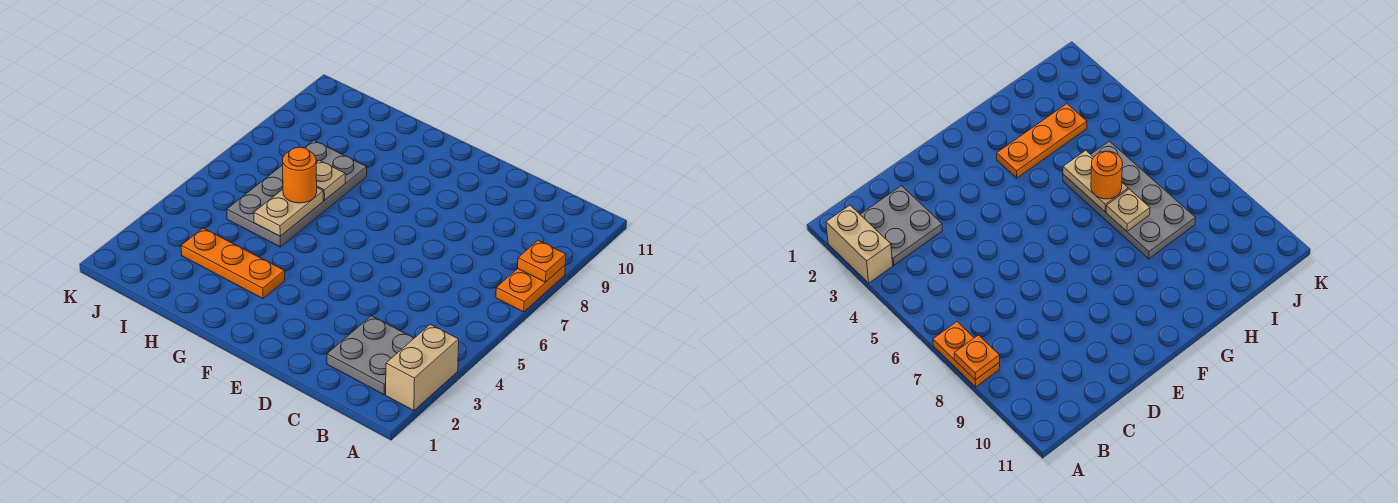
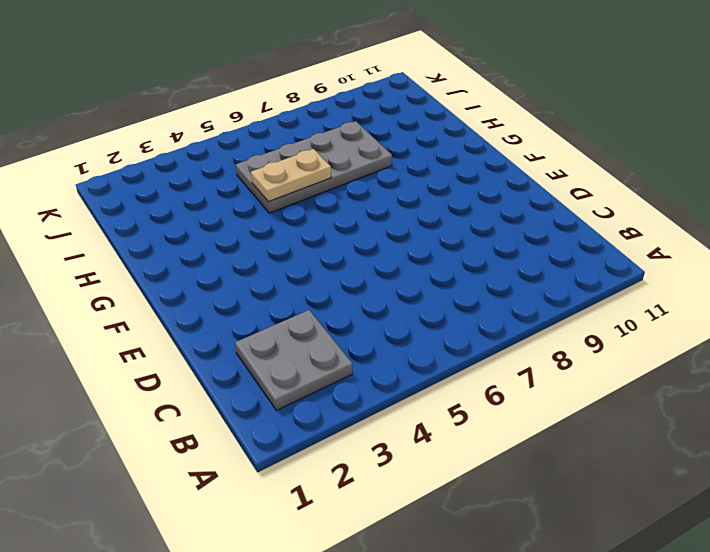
none -> tan brick A2:A3 level 1
none -> orange plate A7:A8 level 1

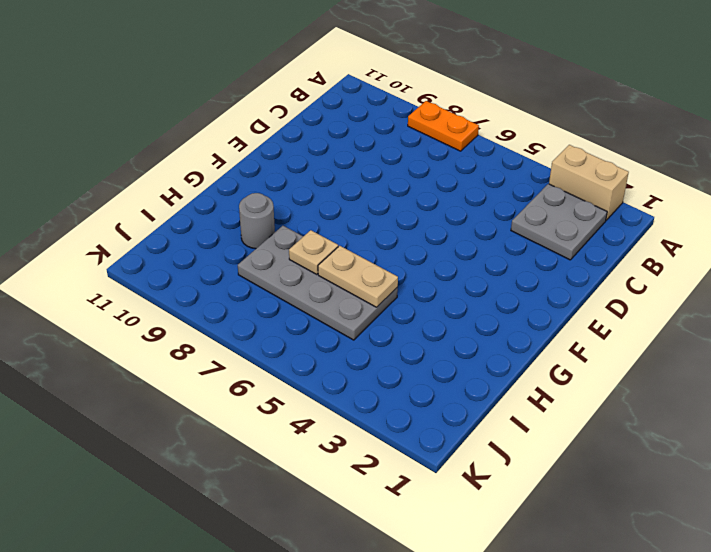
grey round brick H9 level 1 -> none
none -> orange plate G3:I3 level 1
none -> orange plate A8 level 2

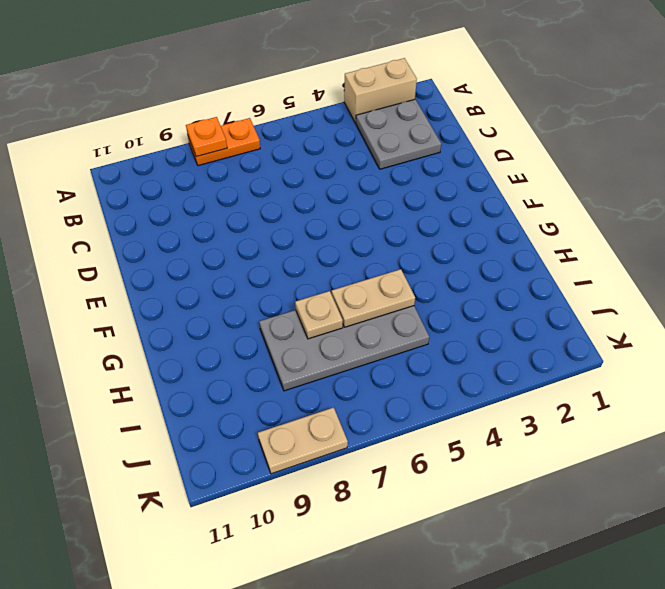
tan plate K8:K9 level 1 -> none
none -> orange plate G3:I3 level 1
none -> orange round brick H6 level 3

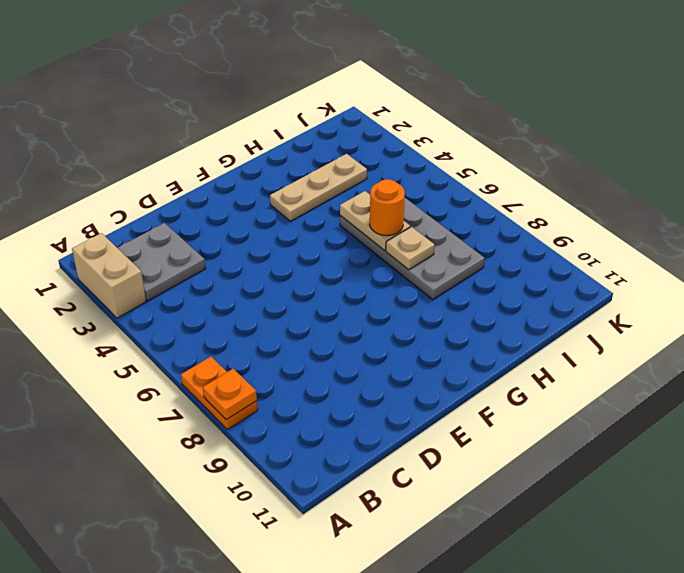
tan plate G3:I3 level 1 -> orange plate G3:I3 level 1

